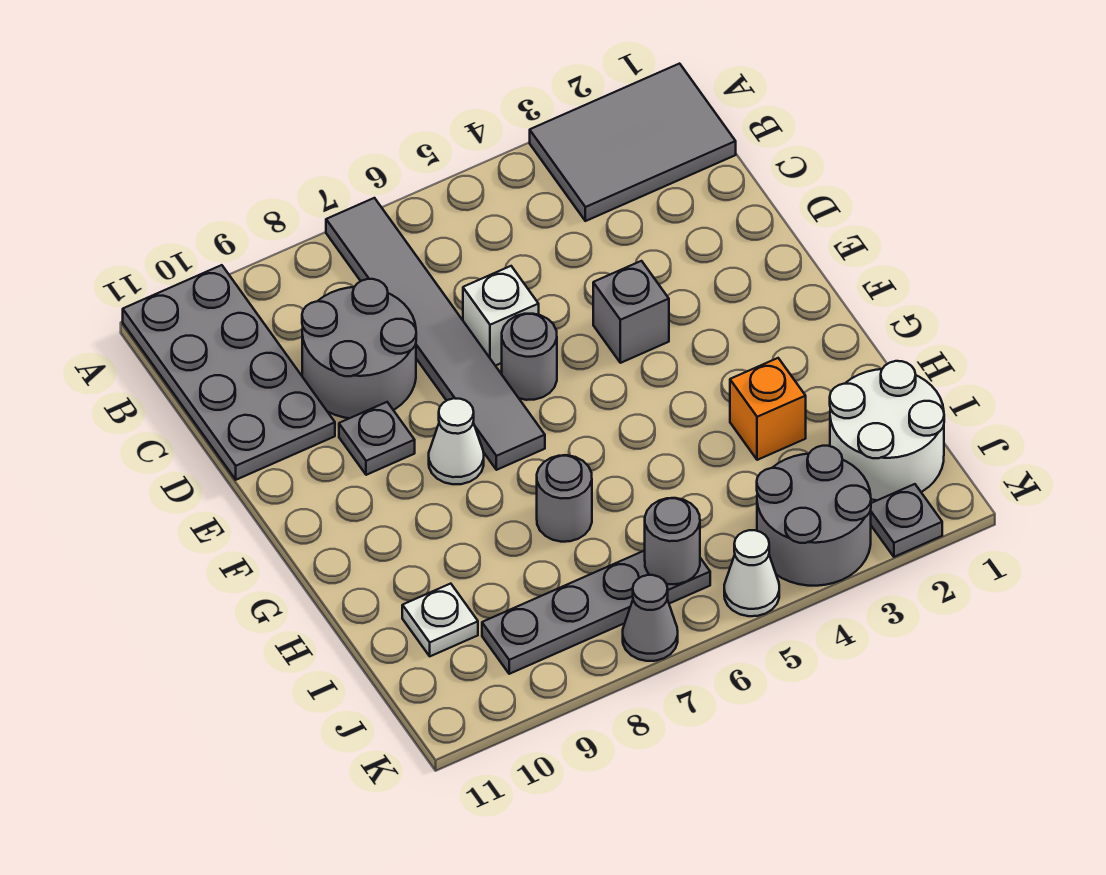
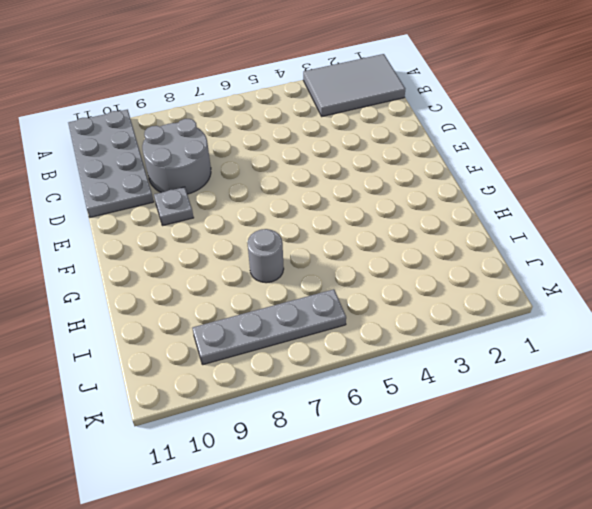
none -> grey tile A7:F7 level 1
none -> white brick D6 level 1
none -> grey brick E4 level 1

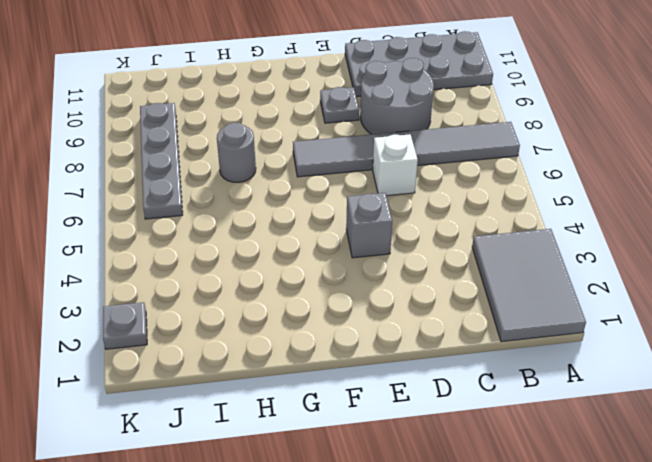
none -> grey round brick E6 level 1
none -> white cone F8 level 1
none -> orange brick H3 level 1

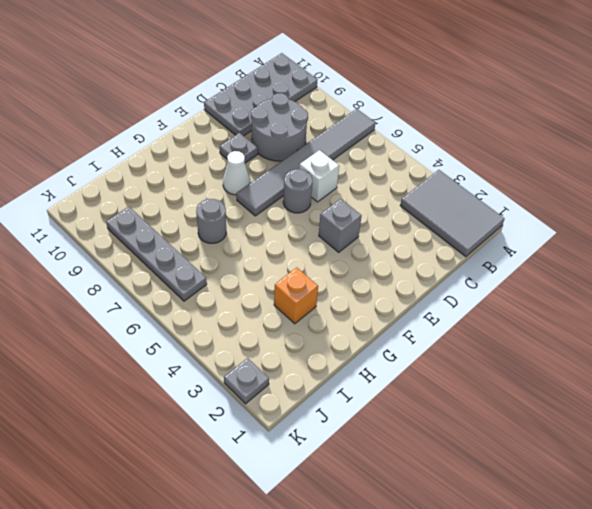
none -> white round brick I1:J2 level 1
none -> white plate I10 level 1
none -> grey round brick J3:K4 level 1

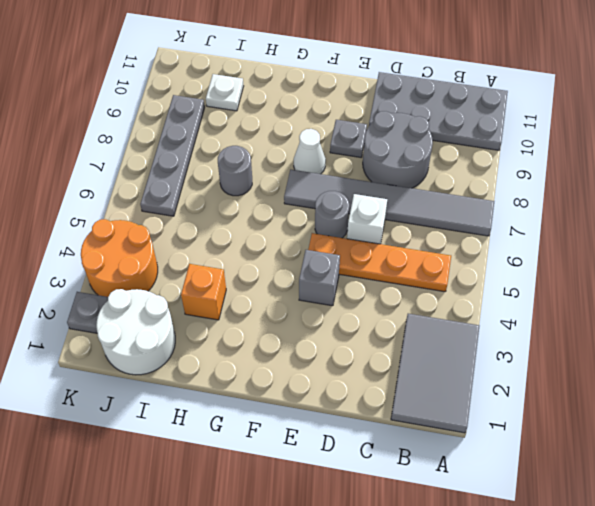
orange plate B5:E5 level 1 -> none
orange round brick J3:K4 level 1 -> grey round brick J3:K4 level 1
none -> white cone K5 level 1
none -> grey cone K7 level 1
none -> grey round brick J6 level 2

